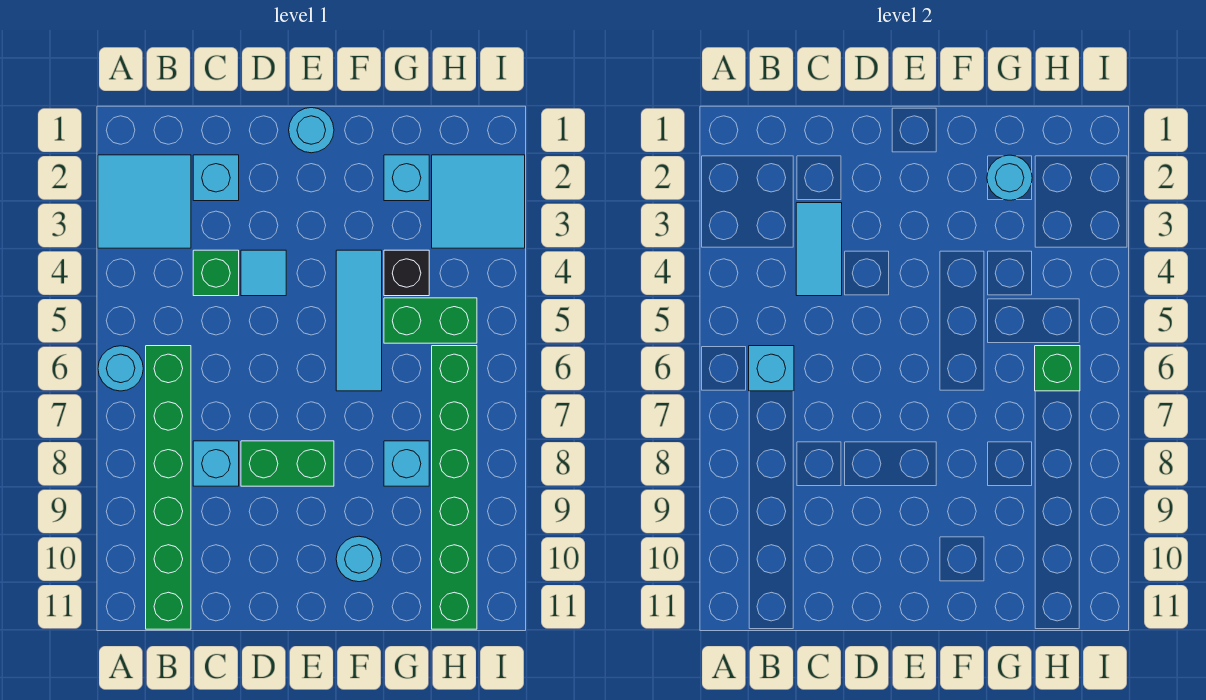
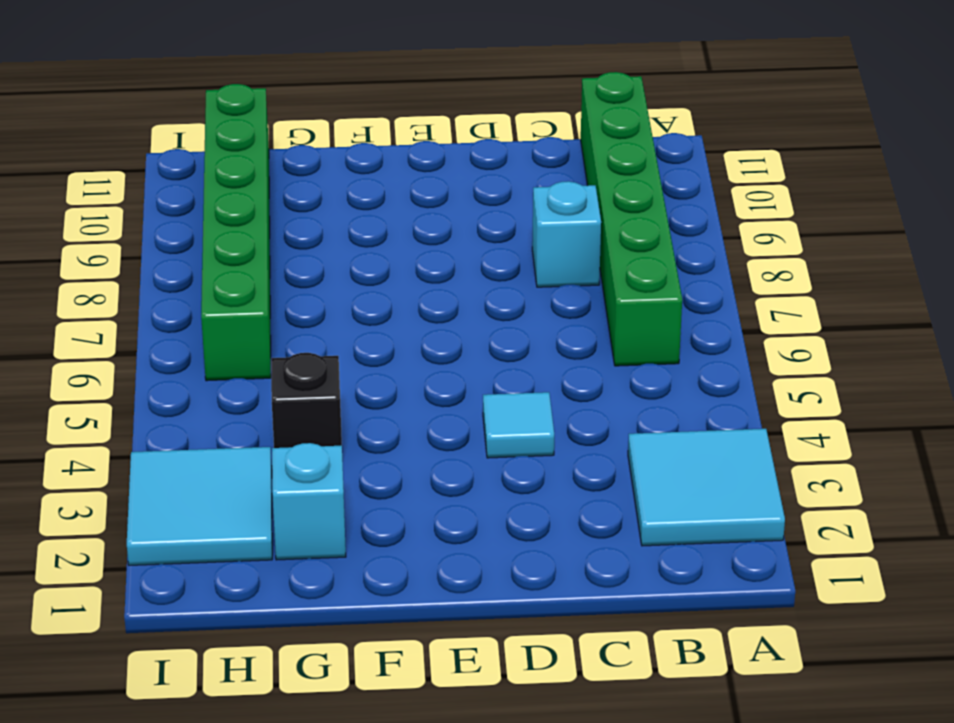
none -> cyan round brick A6 level 1
none -> cyan brick C2 level 1
none -> green brick C4 level 1

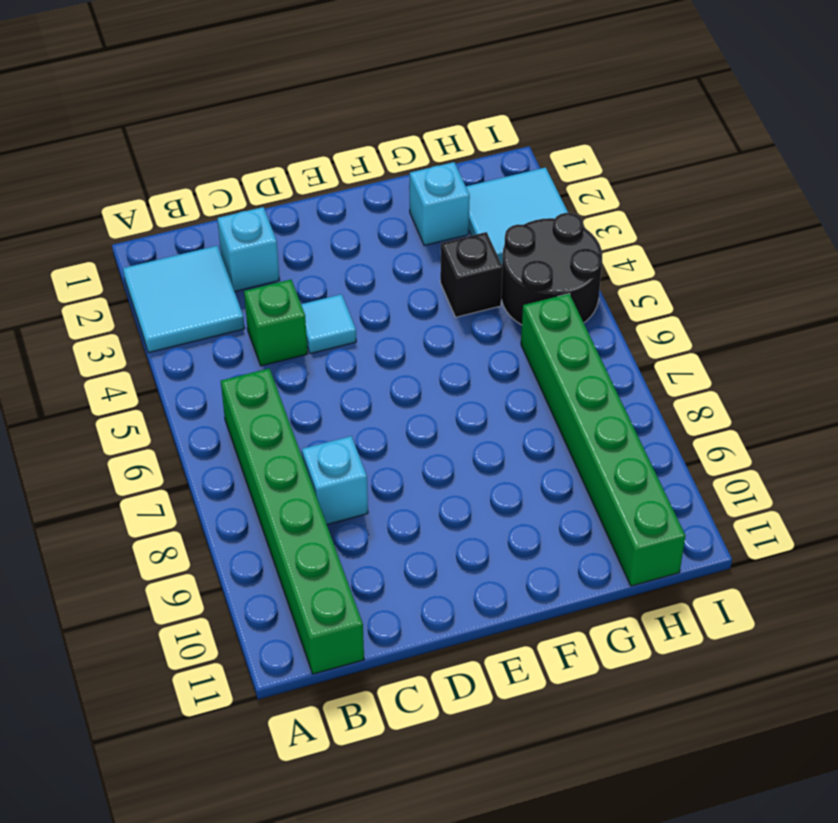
black round brick H4:I5 level 1 -> green brick G5:H5 level 1
none -> cyan round brick A6 level 1
none -> green brick D8:E8 level 1
none -> cyan round brick E1 level 1

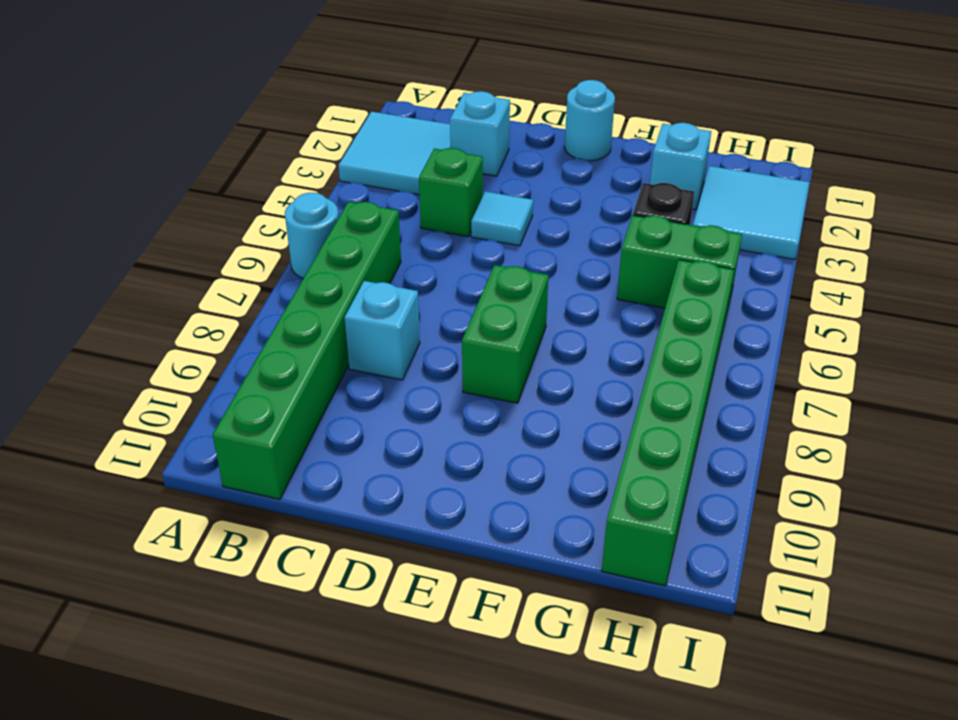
green brick E7:E8 level 1 -> green brick D8:E8 level 1
none -> cyan tile F4:F6 level 1
none -> cyan round brick F10 level 1
none -> cyan brick G8 level 1

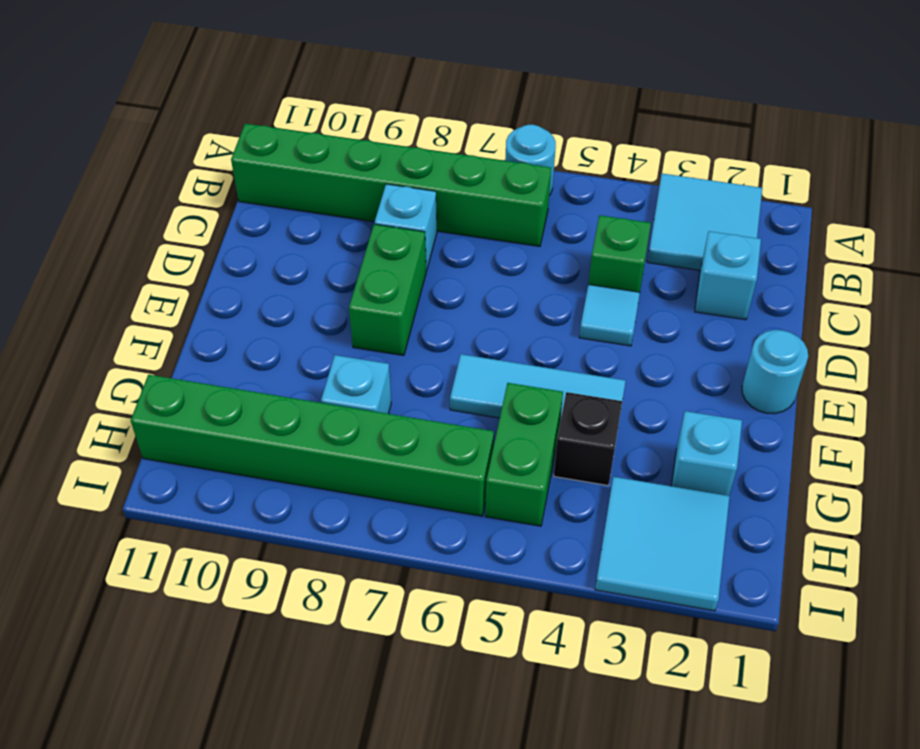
none -> cyan round brick F10 level 1
none -> cyan brick B6 level 2
none -> cyan tile C3:C4 level 2

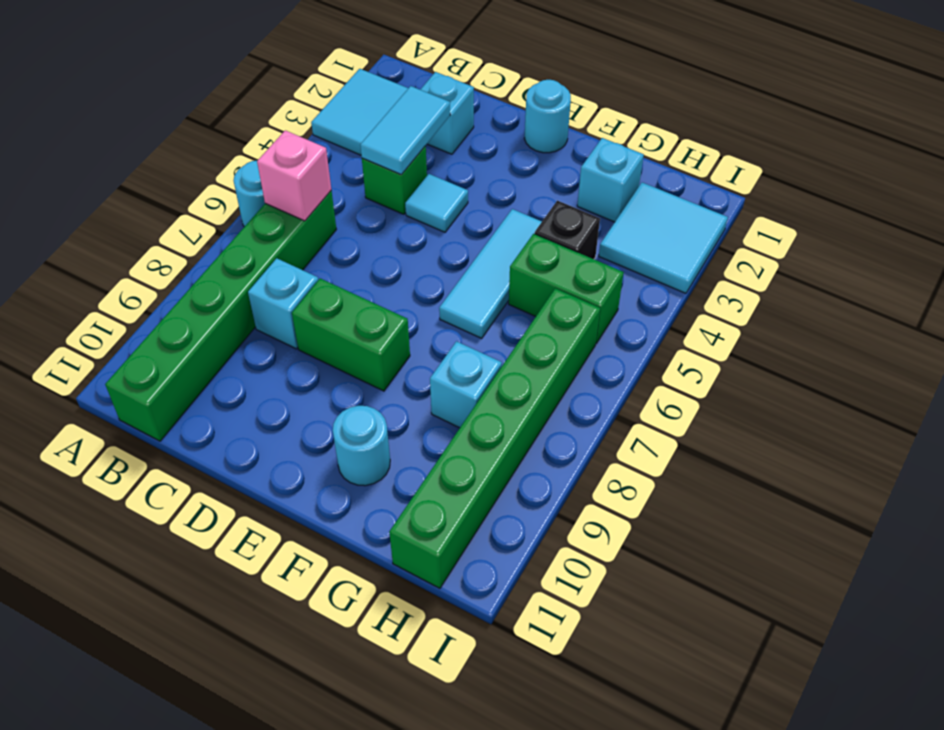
pink brick B6 level 2 -> cyan brick B6 level 2
none -> cyan round brick G2 level 2
none -> green brick H6 level 2

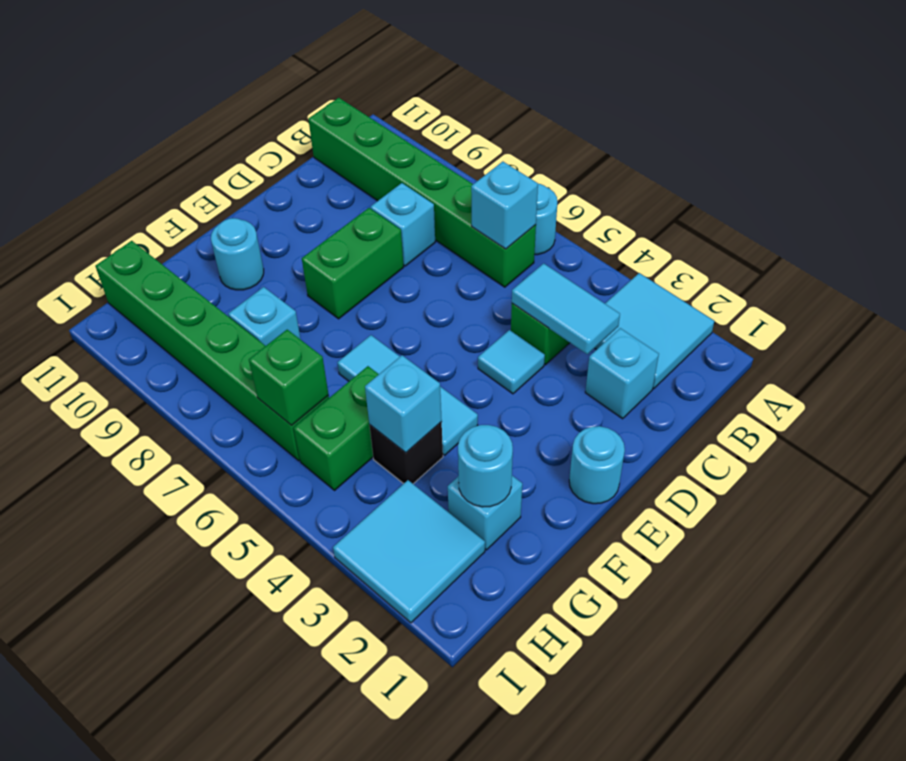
cyan brick G4 level 2 -> none

